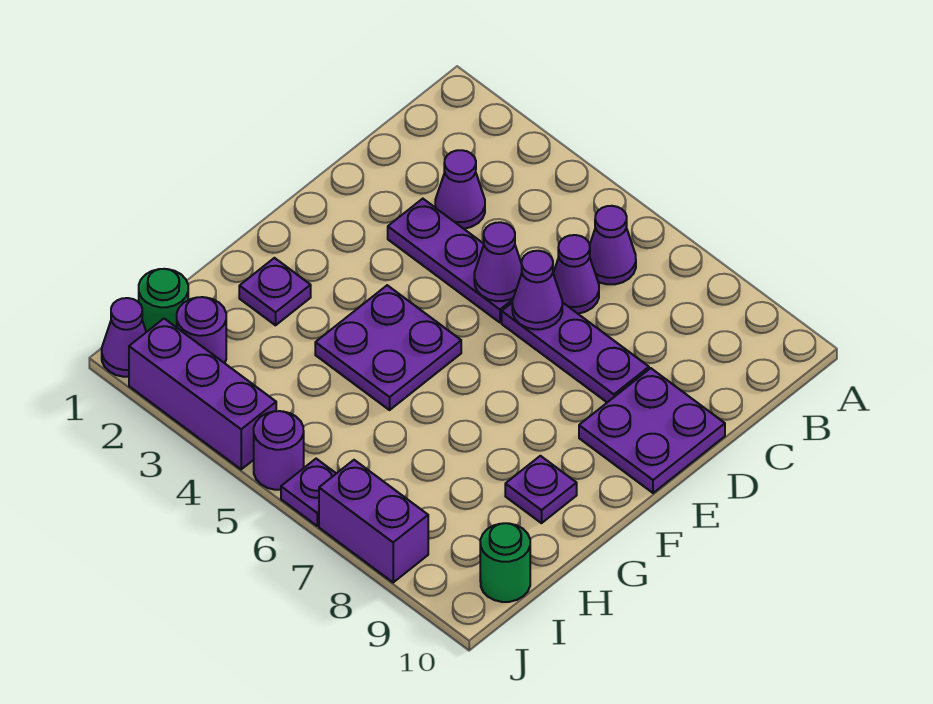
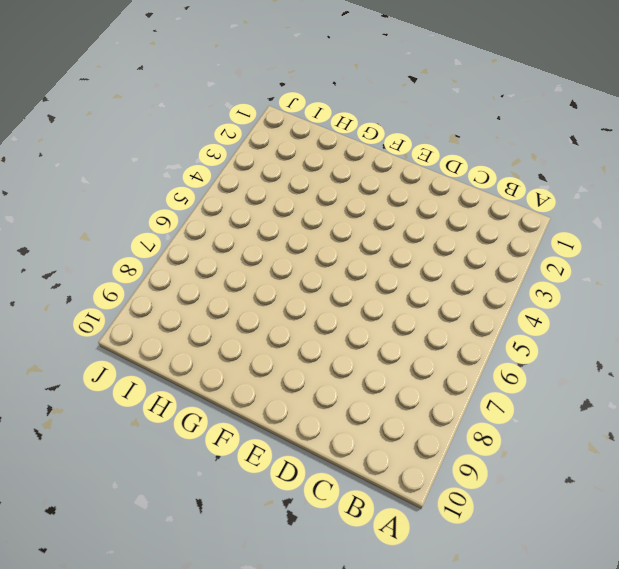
none -> purple cone B6 level 1
none -> purple cone C3 level 1
none -> purple cone C6 level 1

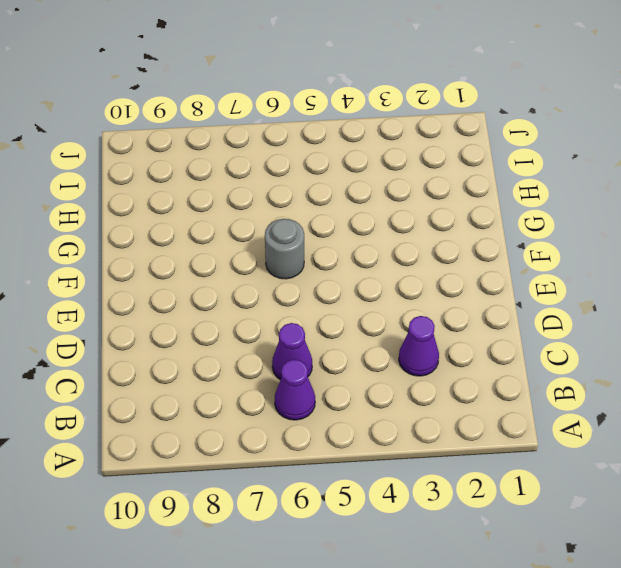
grey round brick F6 level 1 -> none
none -> purple plate D3:D5 level 1
none -> purple plate D6:D8 level 1
none -> purple plate D9:E10 level 1

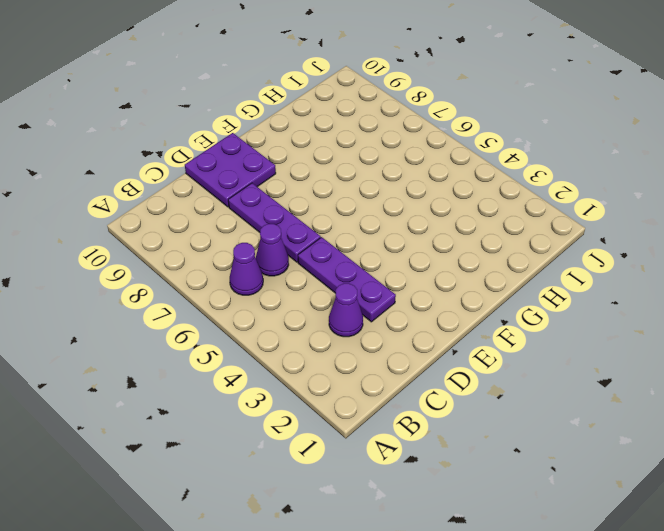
none -> purple plate F4:G5 level 1
none -> purple plate G2 level 1
none -> purple plate G9 level 1

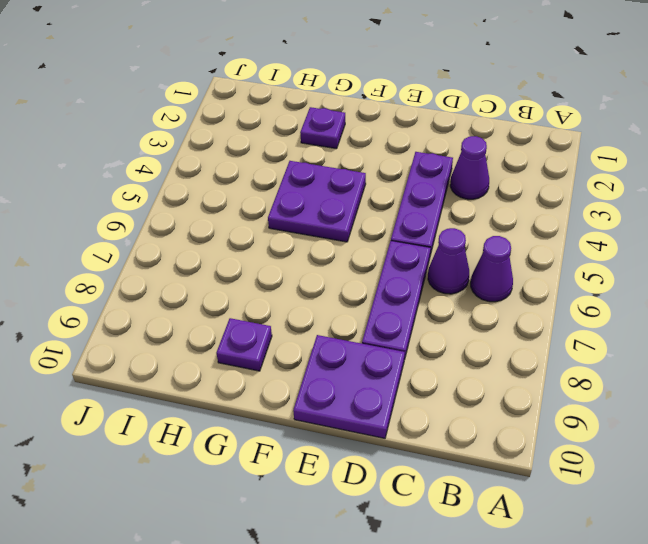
none -> green round brick I1 level 1
none -> purple round brick I2 level 1
none -> green round brick I10 level 1

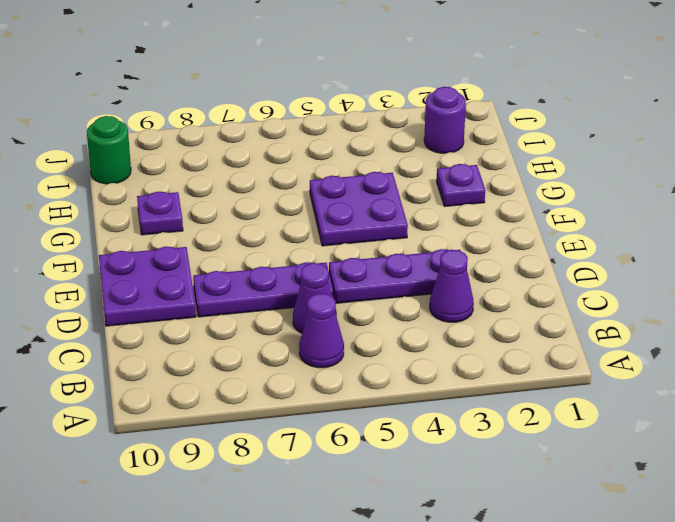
none -> green round brick I1 level 1
none -> purple cone J1 level 1
none -> purple brick J2:J4 level 1

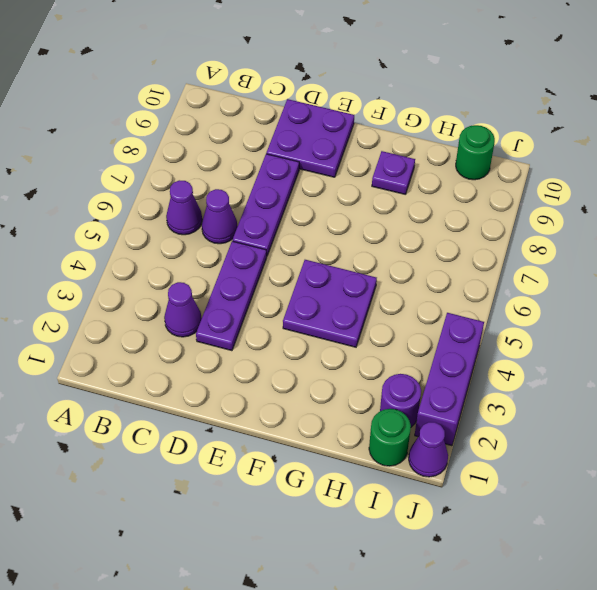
none -> purple plate G2 level 1
none -> purple round brick J5 level 1
none -> purple plate J6 level 1

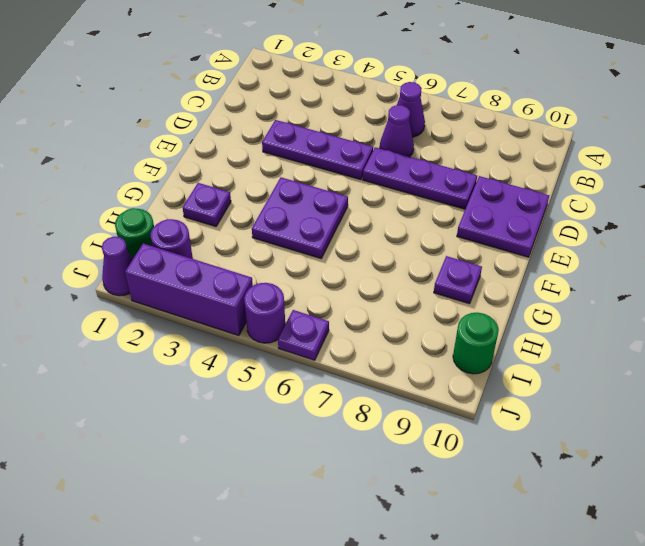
none -> purple cone C3 level 1
none -> purple brick J7:J8 level 1
none -> purple cone D5 level 2

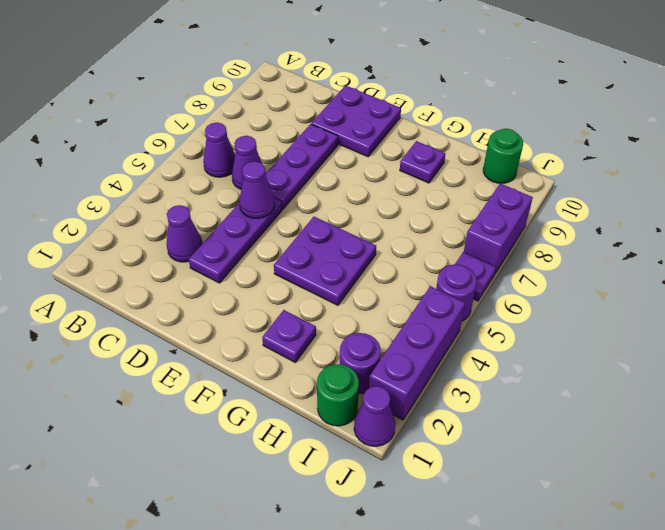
none -> purple cone D6 level 2

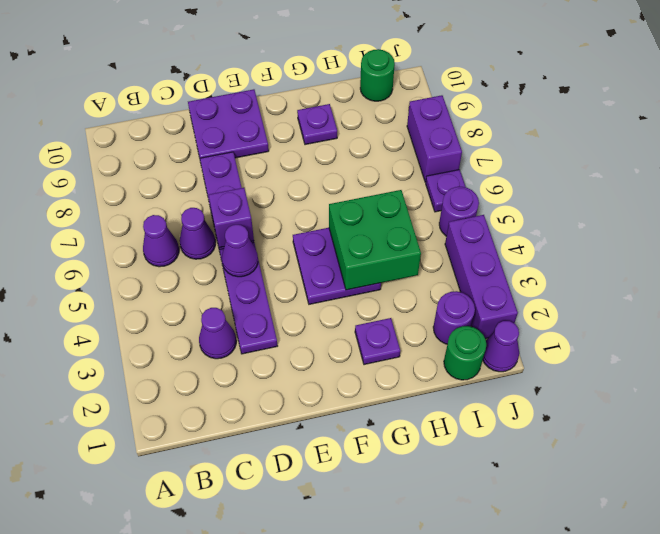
purple brick D6 level 2 -> purple cone D6 level 2
green brick G4:H5 level 2 -> none

